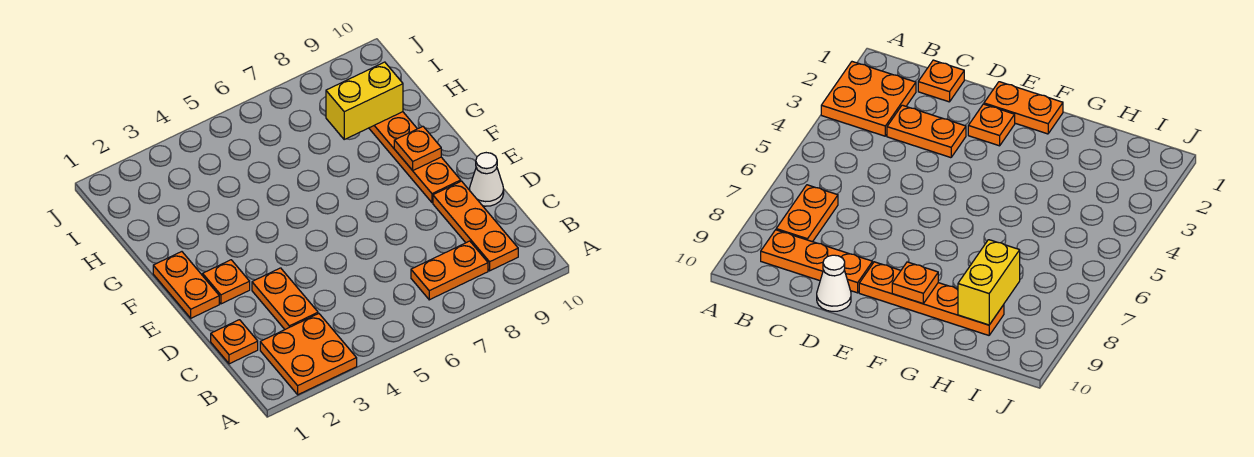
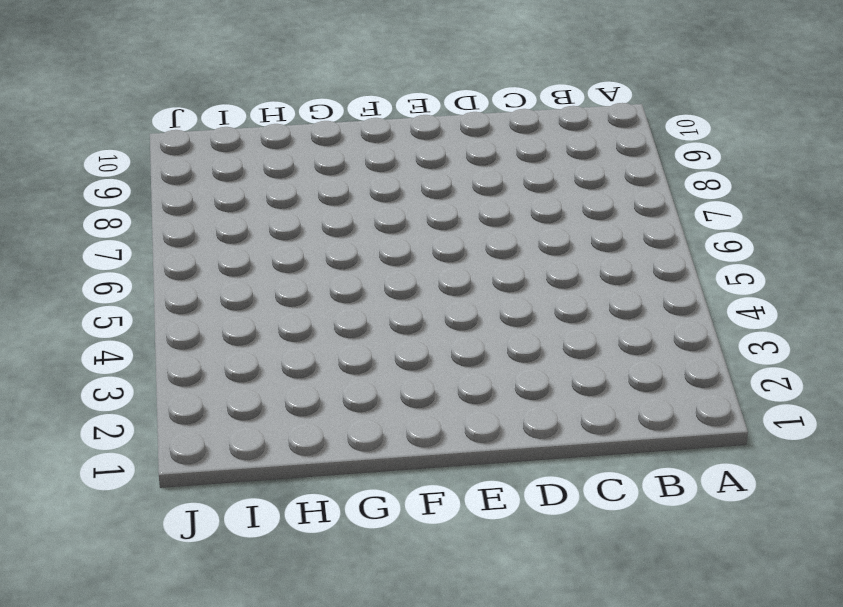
none -> orange plate A2:B3 level 1
none -> orange plate B7:B8 level 1

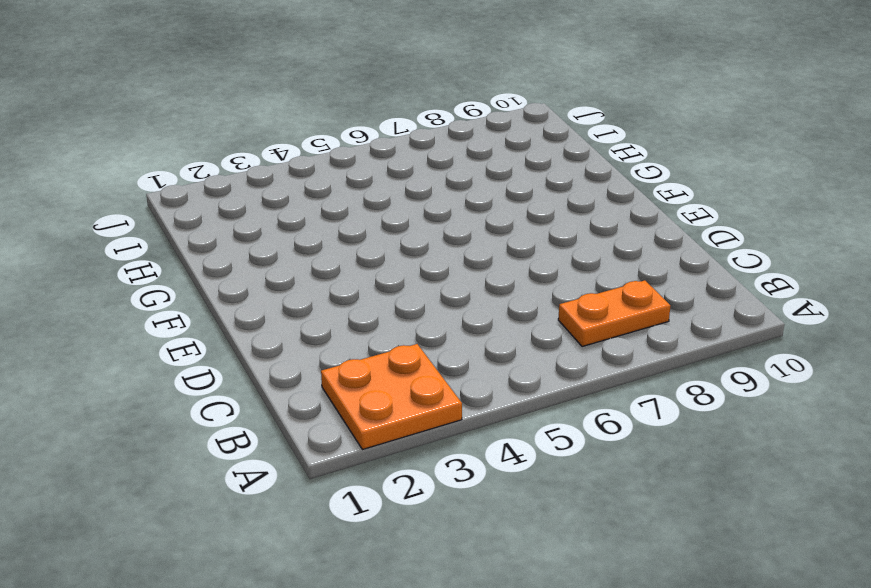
none -> orange plate B9:D9 level 1
none -> orange plate C1 level 1

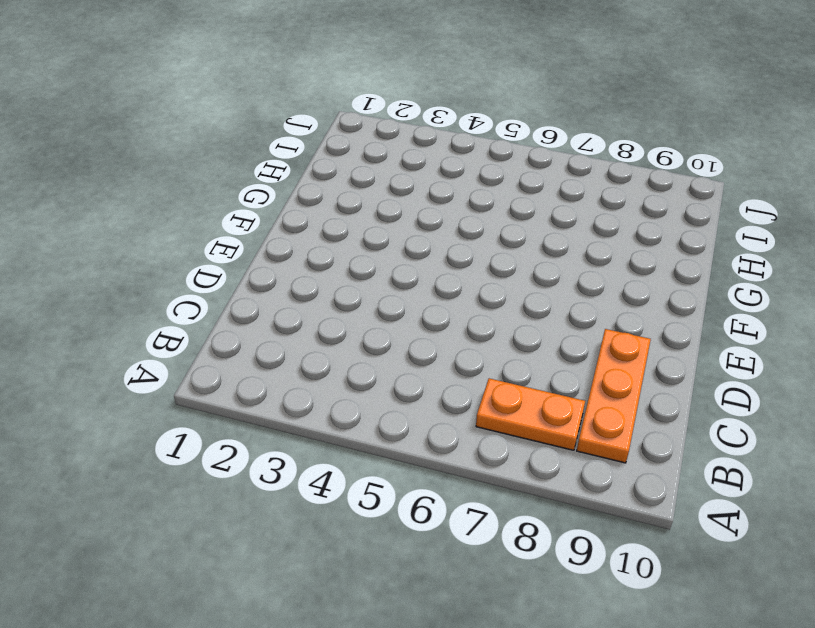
none -> orange plate A2:B3 level 1
none -> orange plate C1 level 1

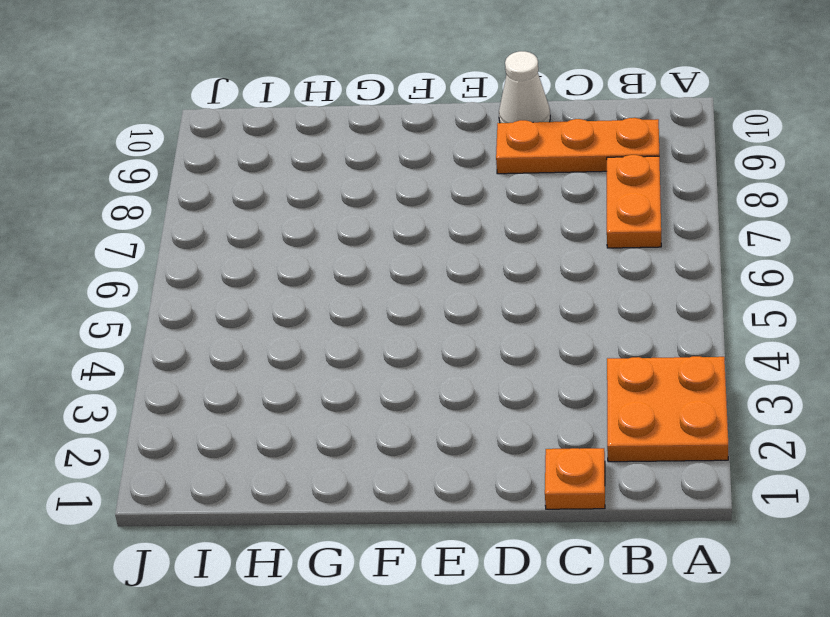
none -> orange plate C3:D3 level 1
none -> orange plate E1:F1 level 1

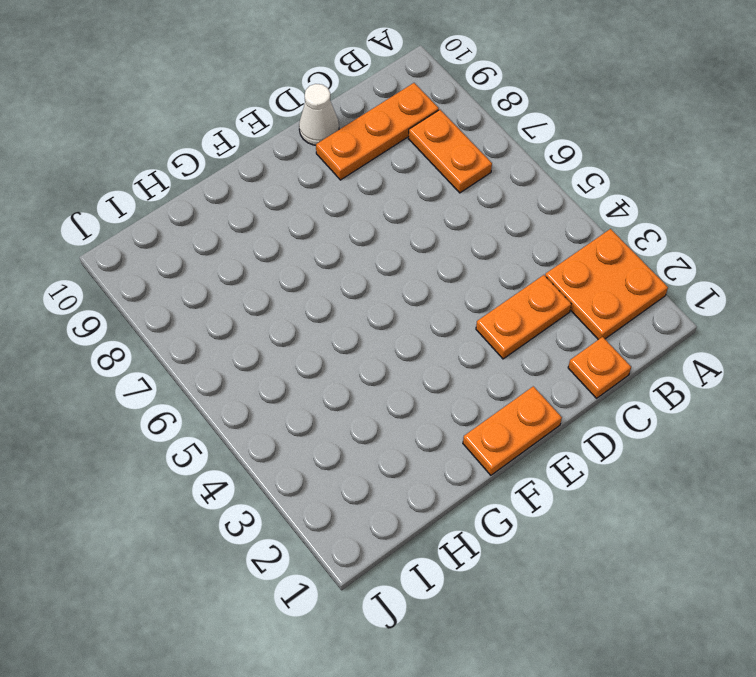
none -> orange plate E2 level 1
none -> orange plate E9:H9 level 1

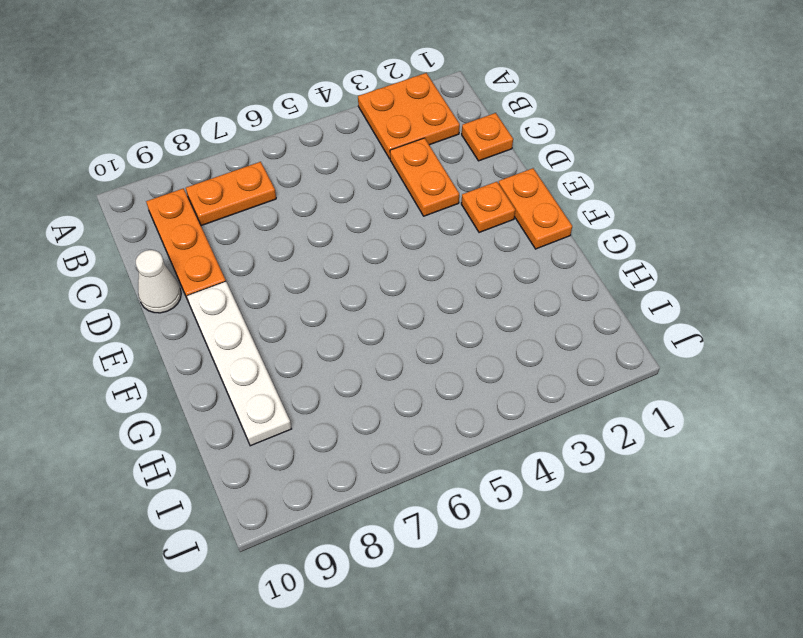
white plate E9:H9 level 1 -> orange plate E9:H9 level 1
none -> orange plate F9 level 2
none -> yellow brick H8:H9 level 2

